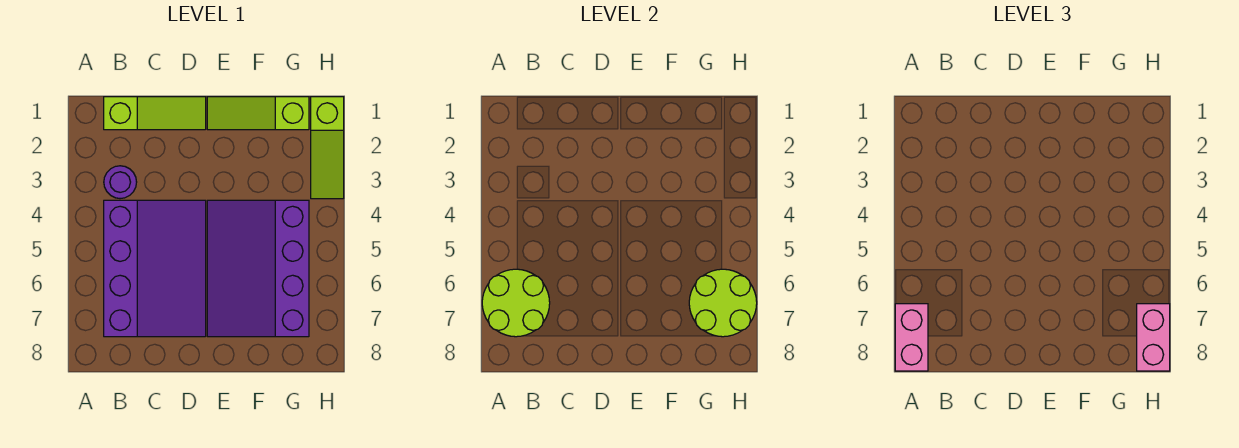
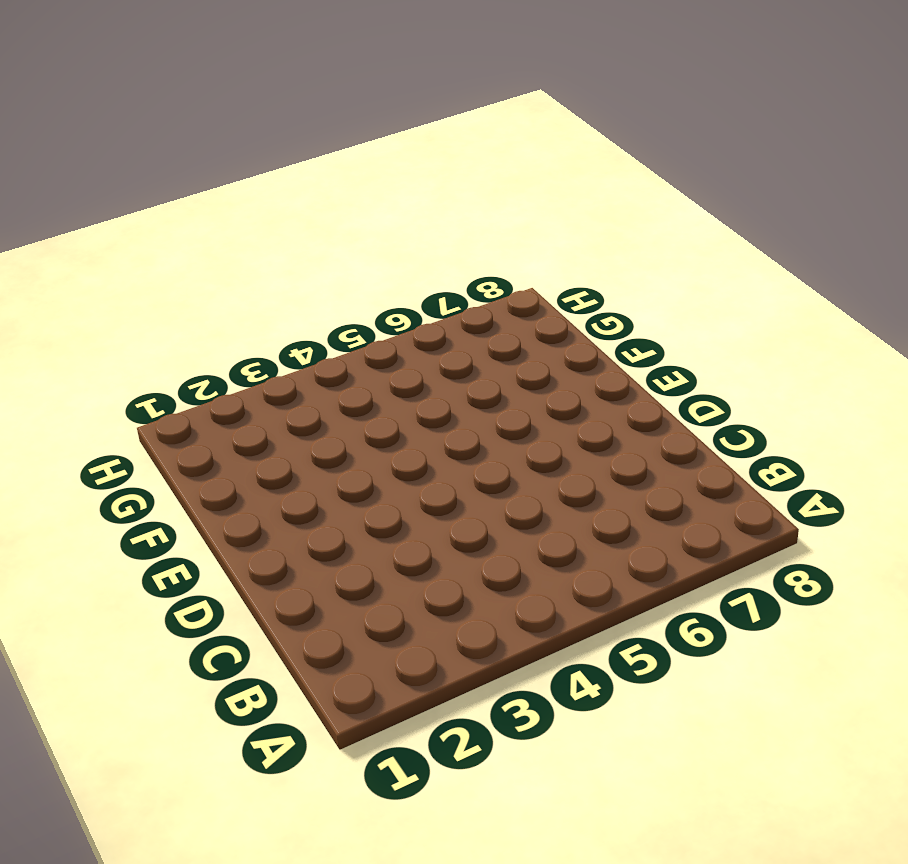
none -> lime slope B1:D1 level 1 top B
none -> purple round brick B3 level 1

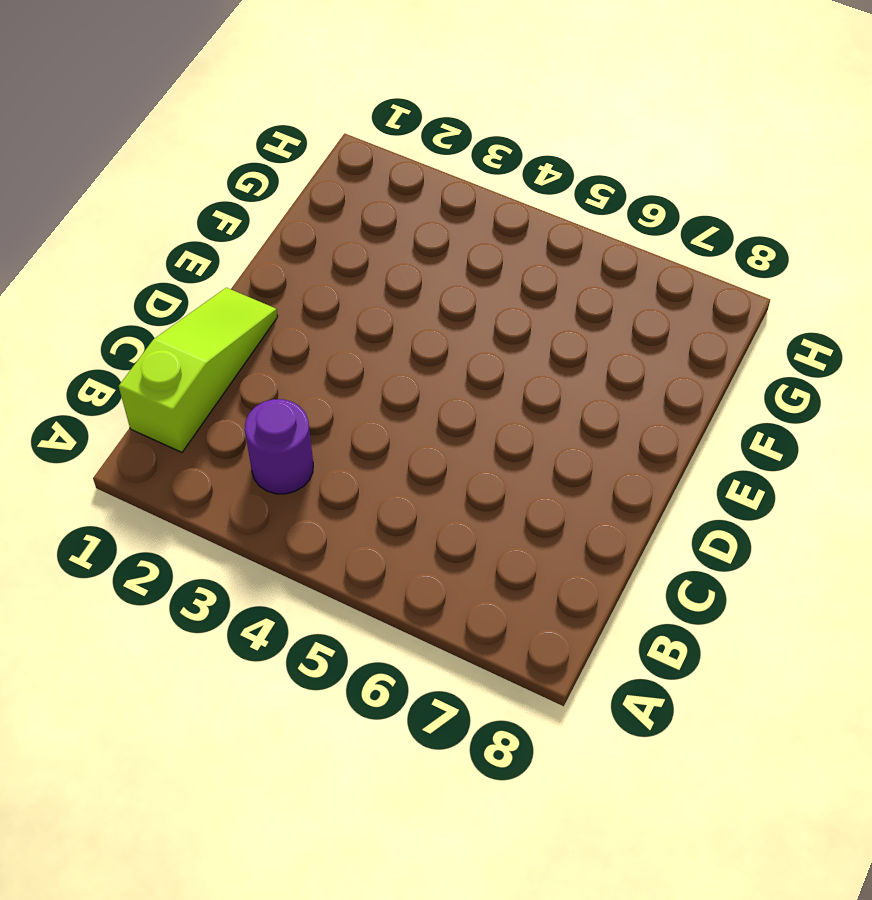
none -> purple slope B4:D7 level 1 top B
none -> lime slope E1:G1 level 1 top G

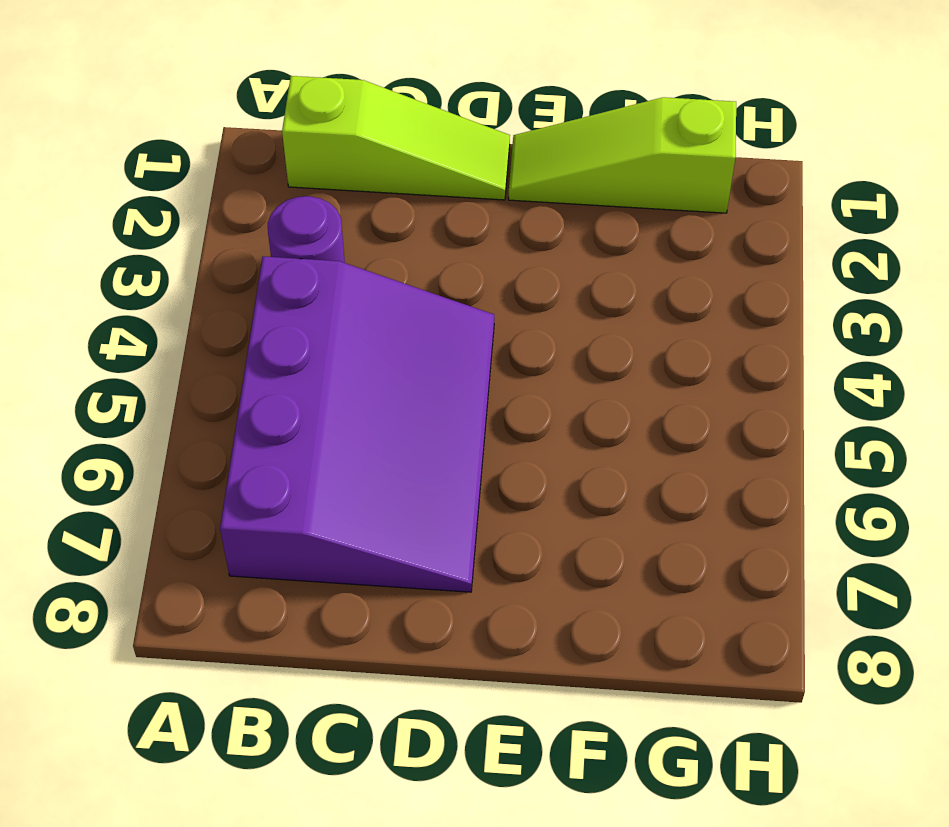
none -> purple slope E4:G7 level 1 top G
none -> lime slope H1:H3 level 1 top 1

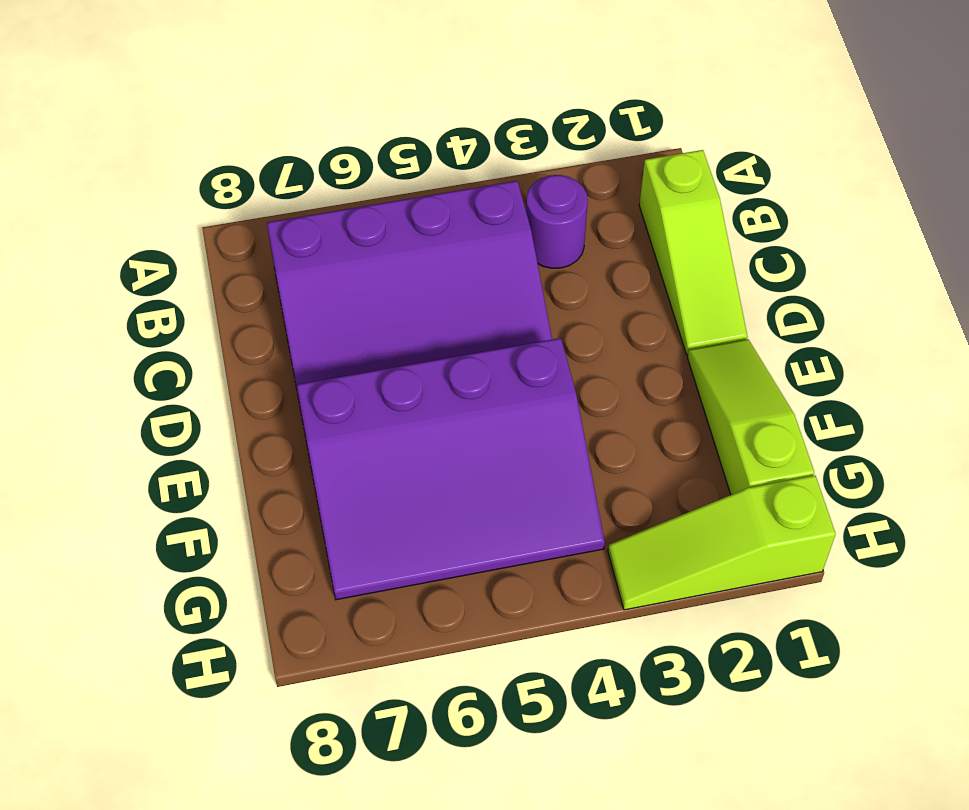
purple slope E4:G7 level 1 top E -> purple slope E4:G7 level 1 top G
none -> lime round brick A6:B7 level 2
none -> lime round brick G6:H7 level 2

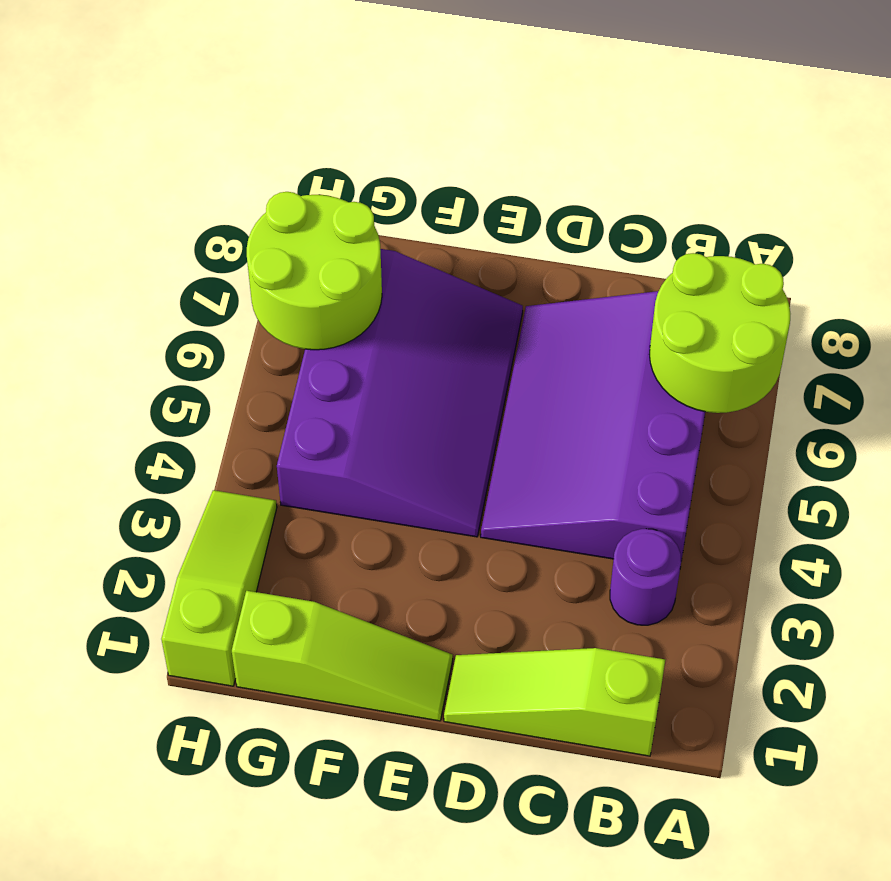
none -> pink brick A7:A8 level 3
none -> pink brick H7:H8 level 3

